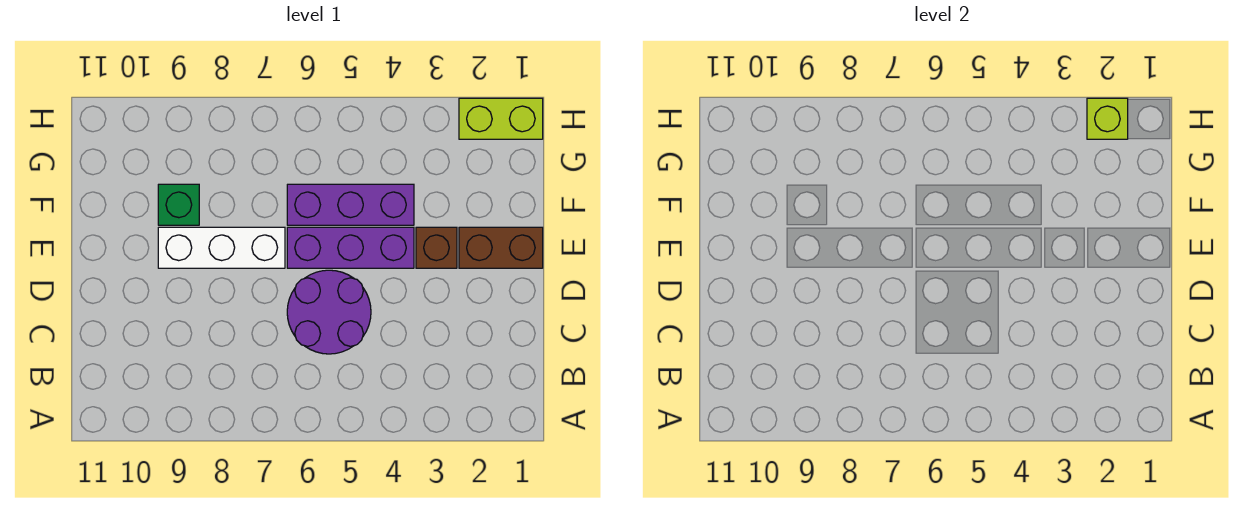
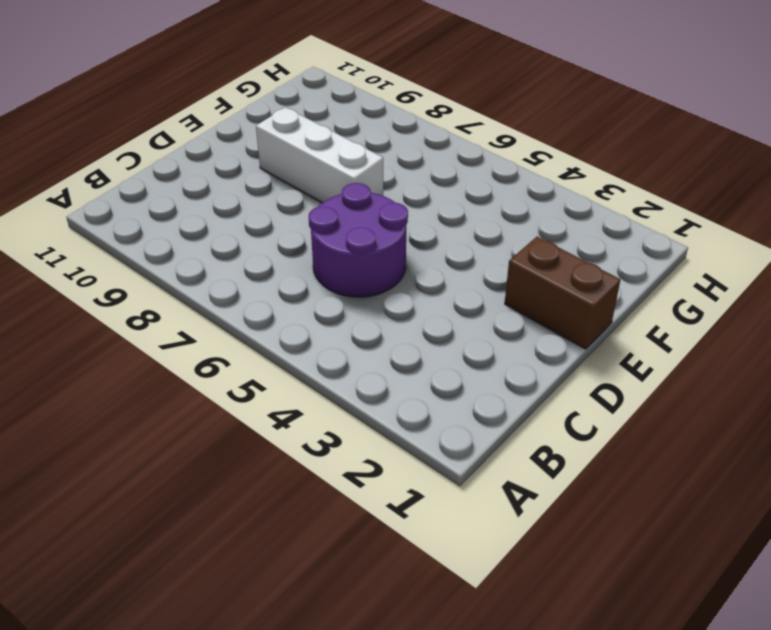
none -> brown brick E3 level 1
none -> purple brick E4:E6 level 1

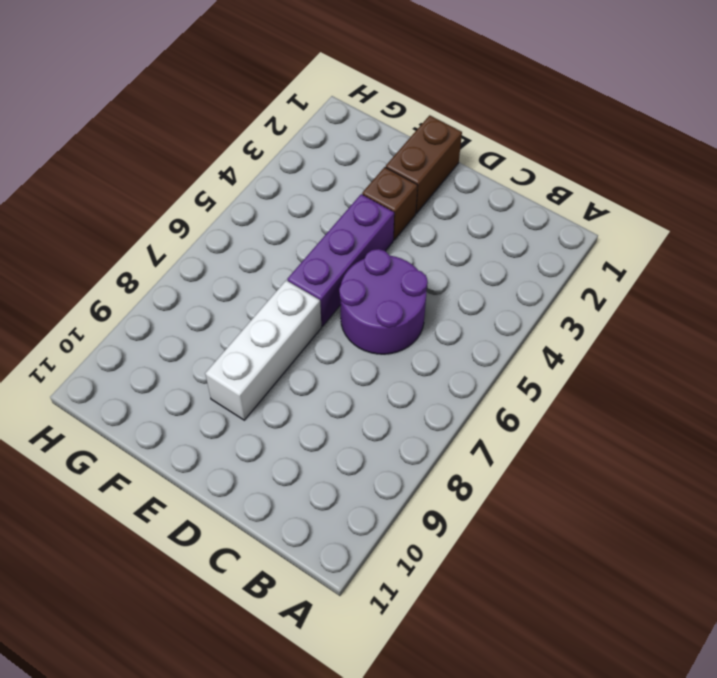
none -> purple brick F4:F6 level 1
none -> green brick F9 level 1

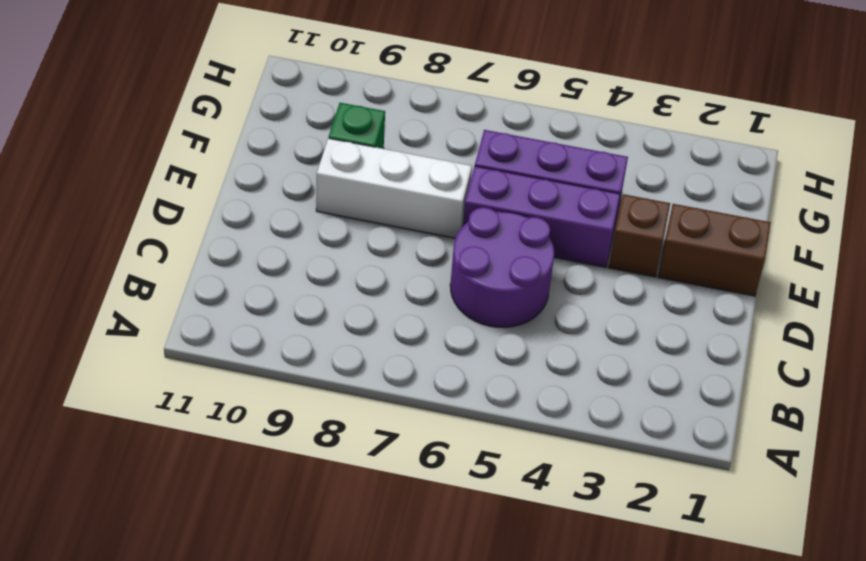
none -> lime brick H1:H2 level 1
none -> lime brick H2 level 2

